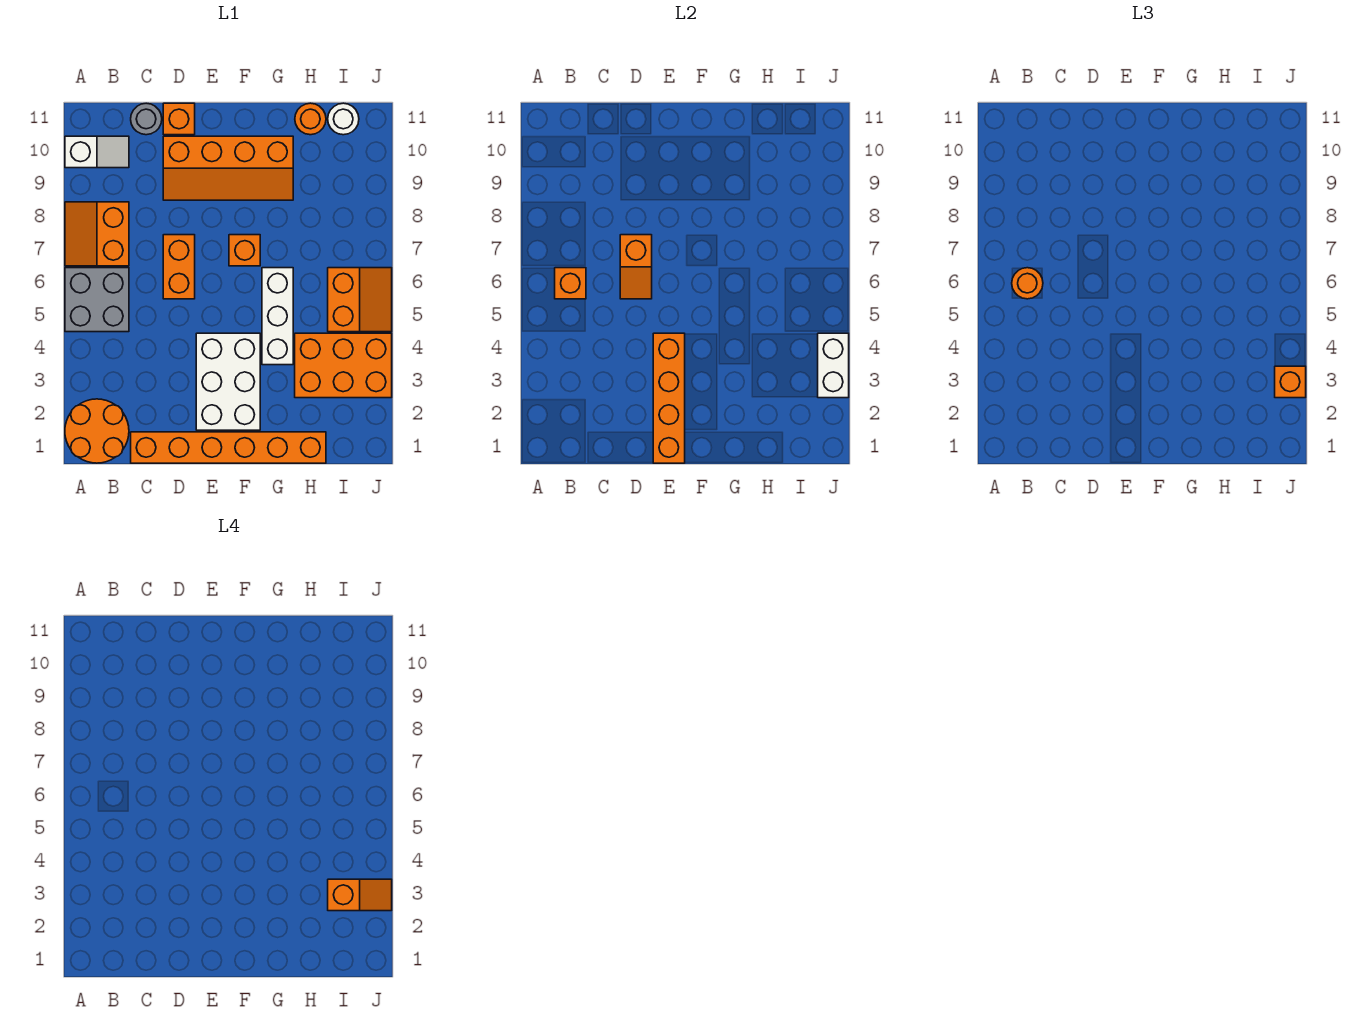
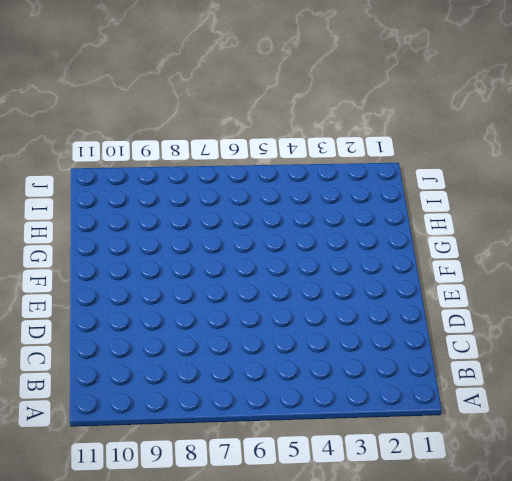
none -> orange round brick A1:B2 level 1
none -> grey brick A5:B6 level 1
none -> orange slope A7:B8 level 1 top B

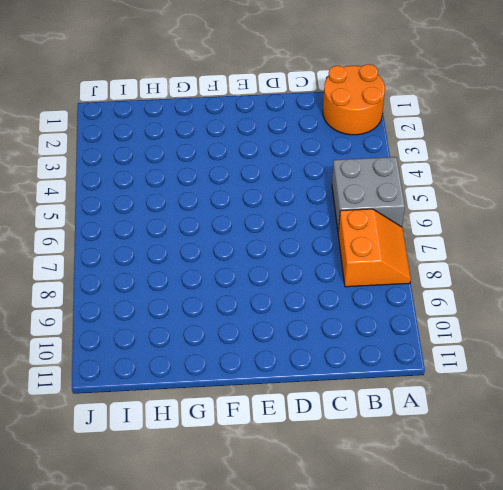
none -> white slope A10:B10 level 1 top A
none -> orange brick C1:H1 level 1
none -> grey round brick C11 level 1

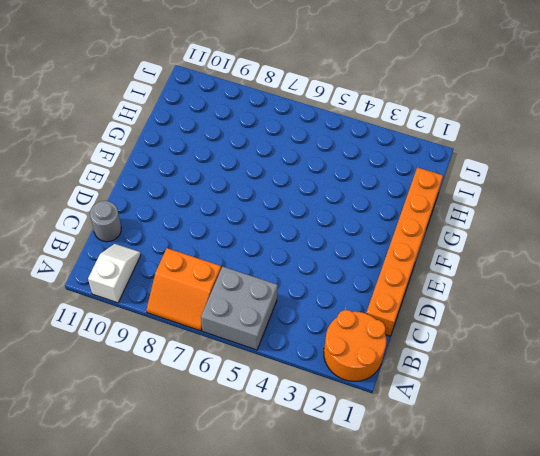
none -> orange brick D6:D7 level 1
none -> orange slope D9:G10 level 1 top 10
none -> orange brick D11 level 1

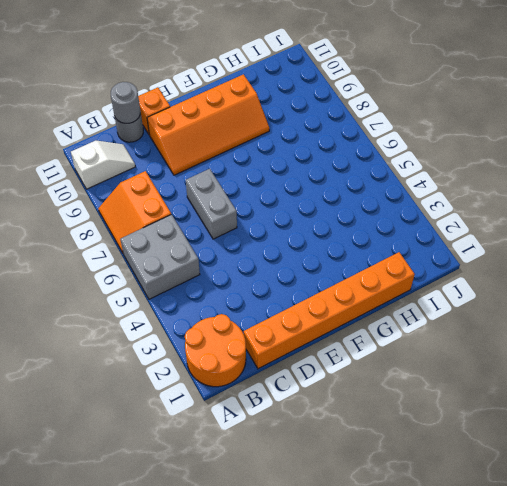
grey round brick C11 level 2 -> none
grey brick D6:D7 level 1 -> orange brick D6:D7 level 1
none -> white brick E2:F4 level 1
none -> orange brick F7 level 1
none -> white brick G4:G6 level 1

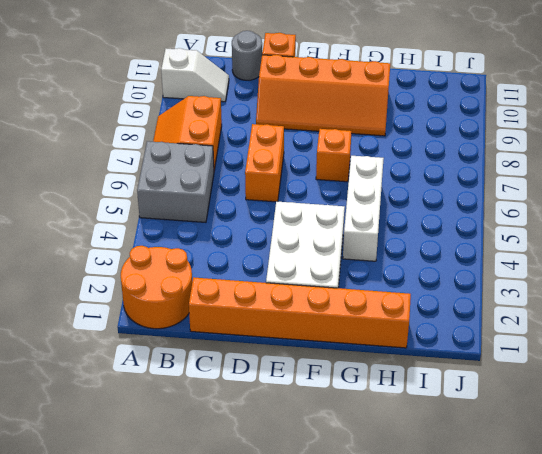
none -> orange brick H3:J4 level 1
none -> orange round brick H11 level 1
none -> orange slope I5:J6 level 1 top I

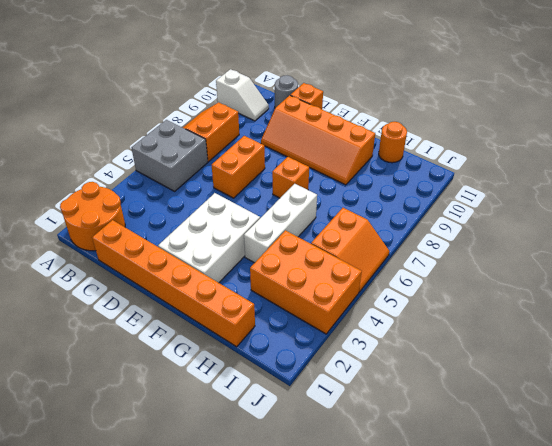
none -> white round brick I11 level 1
none -> orange brick B6 level 2
none -> orange slope D6:D7 level 2 top 7

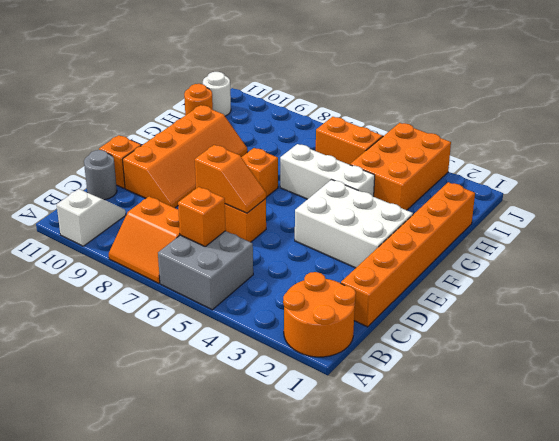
none -> orange brick E1:E4 level 2
none -> white brick J3:J4 level 2
none -> orange round brick B6 level 3

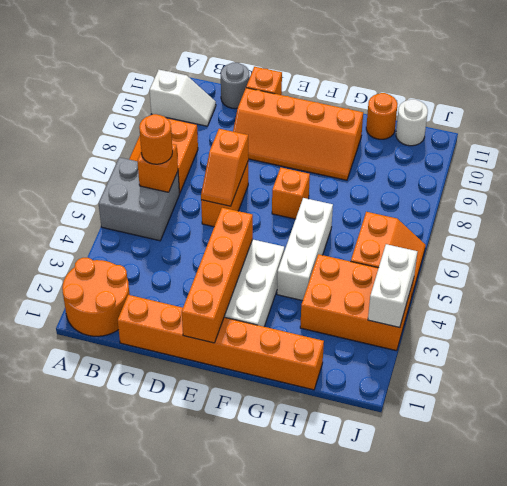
none -> orange brick J3 level 3
none -> orange slope I3:J3 level 4 top I

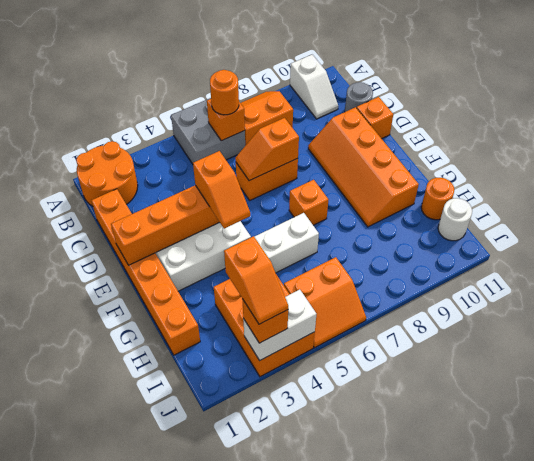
orange slope E4:F4 level 3 top E -> none

